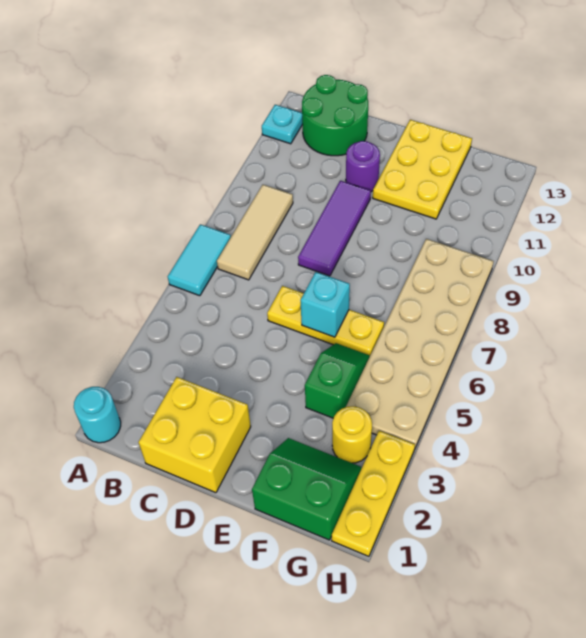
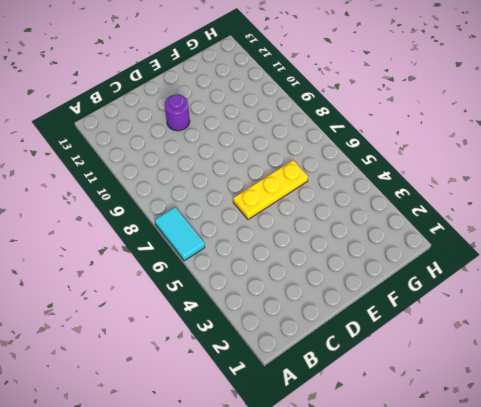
none -> cyan round brick A1 level 1
none -> cyan plate A12 level 1
none -> tan tile B7:B9 level 1

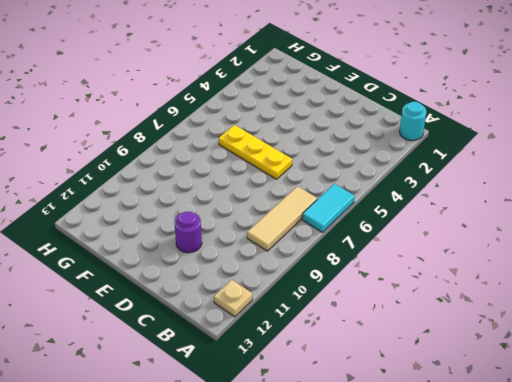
tan plate A12 level 1 -> cyan plate A12 level 1
none -> green round brick B12:C13 level 1
none -> yellow brick C1:D2 level 1
none -> purple tile D8:D10 level 1

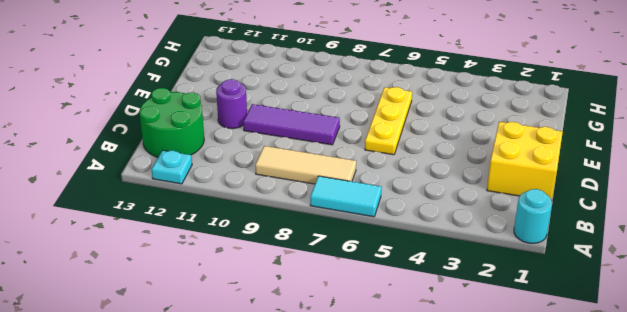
none -> yellow plate E11:F13 level 1
none -> green slope F1:G2 level 1 top 1
none -> green slope F4:F5 level 1 top 4

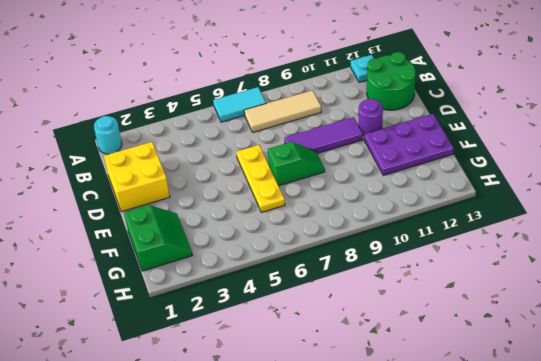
green slope E7:E8 level 1 top 7 -> green slope F4:F5 level 1 top 4
purple plate E11:F13 level 1 -> yellow plate E11:F13 level 1
none -> yellow round brick G3 level 1
none -> tan plate G4:H9 level 1
none -> yellow plate H1:H3 level 1

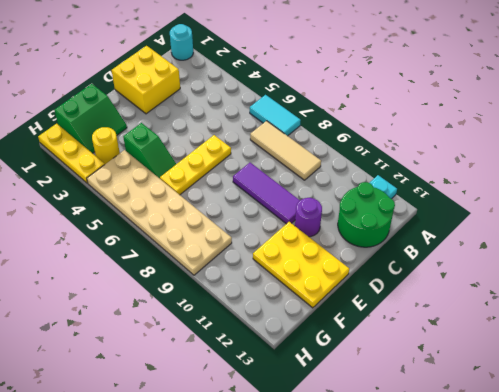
none -> cyan brick E6 level 2

